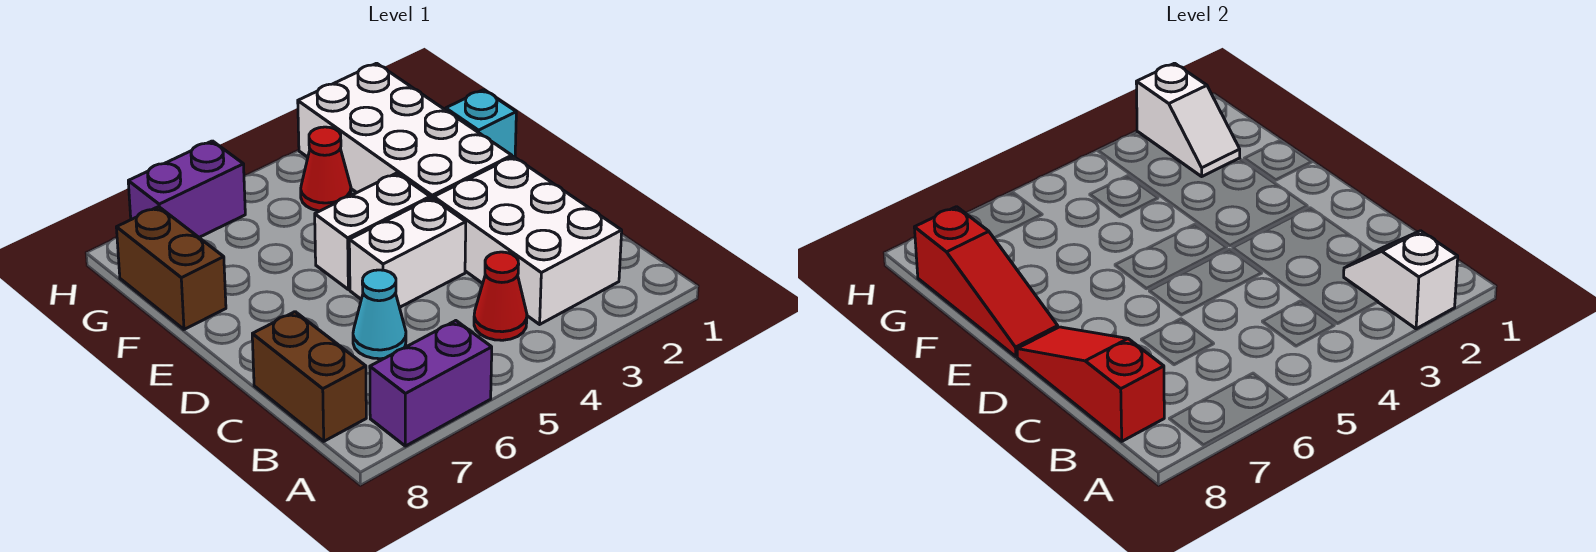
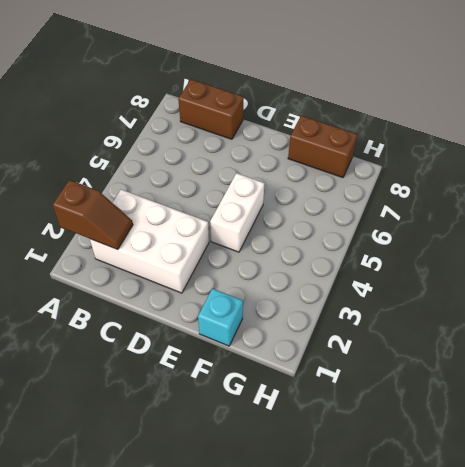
brown slope A2:B2 level 2 top A -> white slope A2:B2 level 2 top A
none -> purple brick A6:A7 level 1
none -> red cone B4 level 1
none -> cyan cone C6 level 1

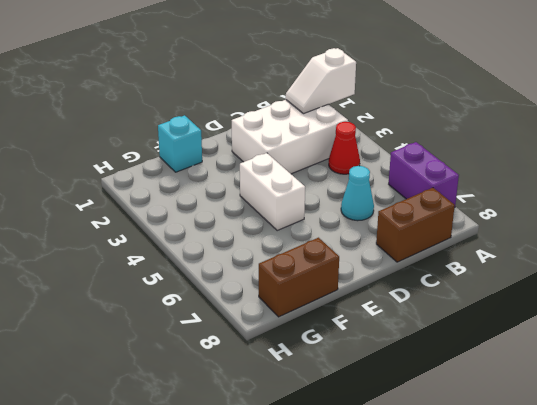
none -> white brick D4:D5 level 1
none -> white brick E2:H3 level 1
none -> red cone G4 level 1

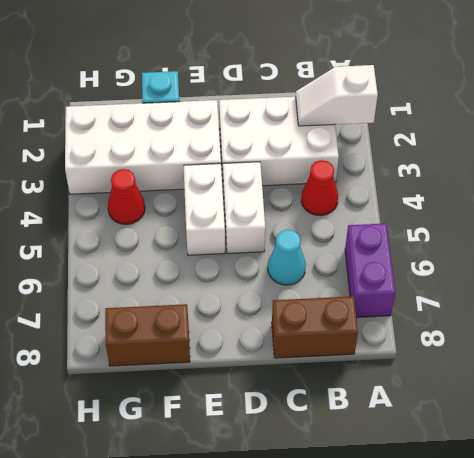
none -> purple brick H6:H7 level 1
none -> red slope B8:D8 level 2 top B
none -> red slope E8:G8 level 2 top G

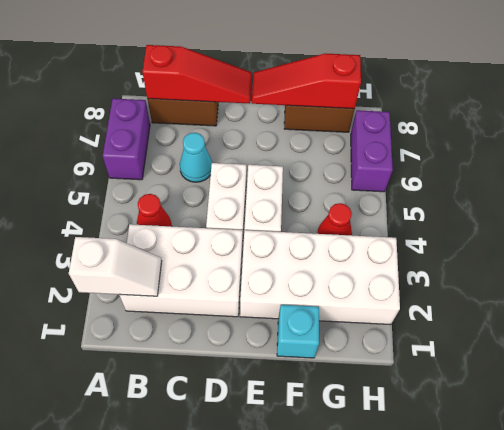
none -> white slope G2:H2 level 2 top H

